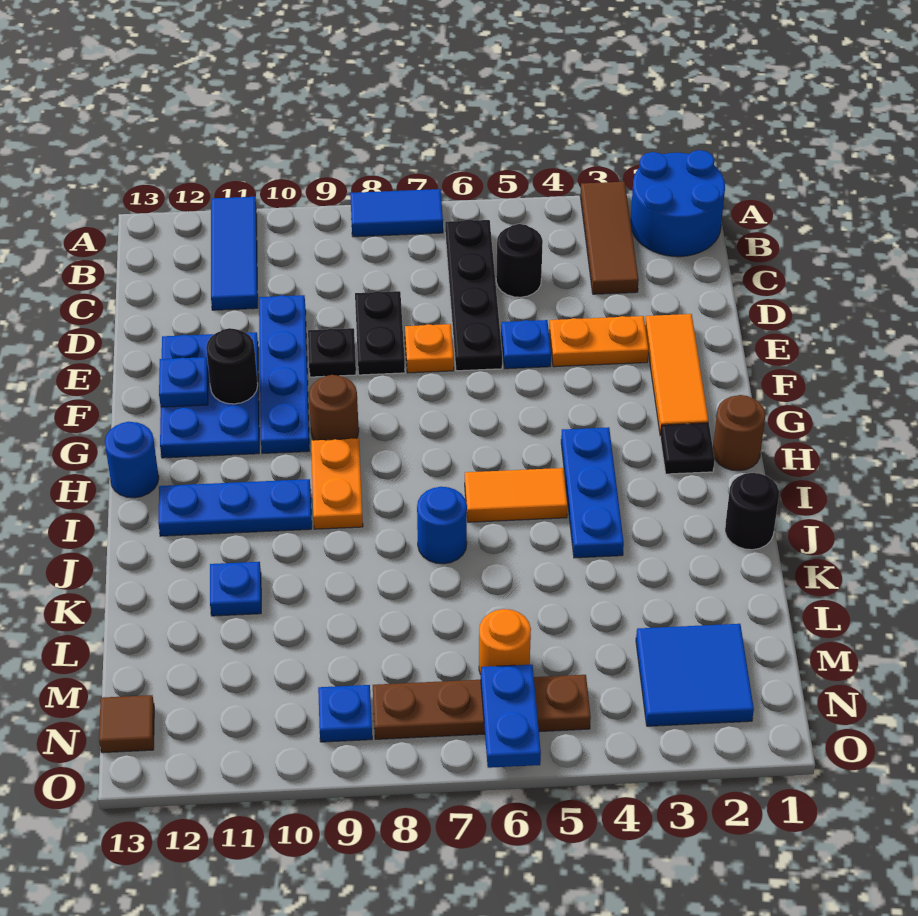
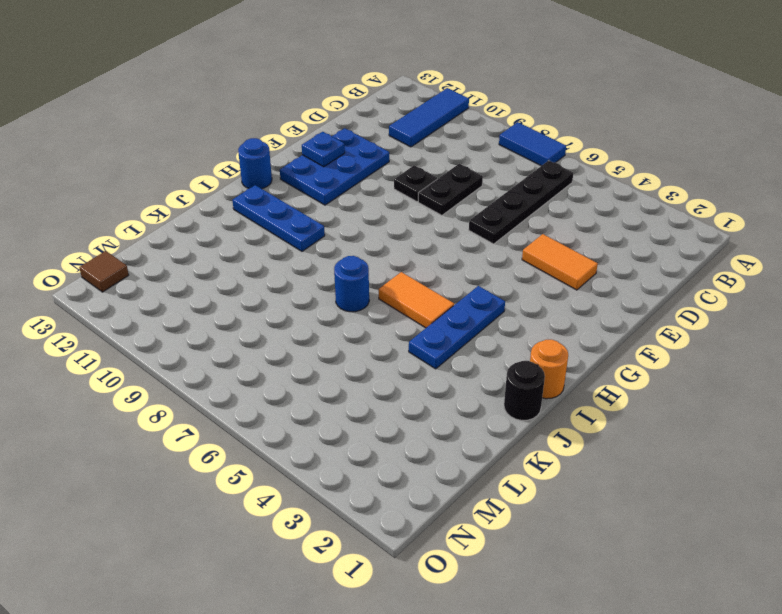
orange tile E3:E4 level 1 -> orange plate E3:E4 level 1
orange round brick I1 level 1 -> orange round brick M6 level 1
none -> blue round brick A1:B2 level 1
none -> brown tile A3:C3 level 1
none -> black round brick C5 level 1
none -> blue plate D10:G10 level 1

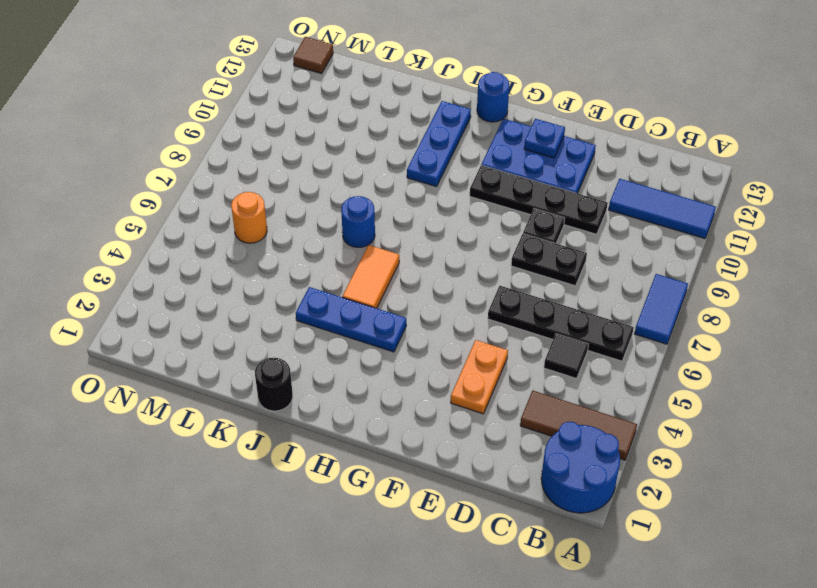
black tile C5 level 1 -> black round brick C5 level 1
black plate D10:G10 level 1 -> blue plate D10:G10 level 1
none -> orange tile E2:G2 level 1
none -> blue plate E5 level 1
none -> orange plate E7 level 1
none -> brown round brick G9 level 1

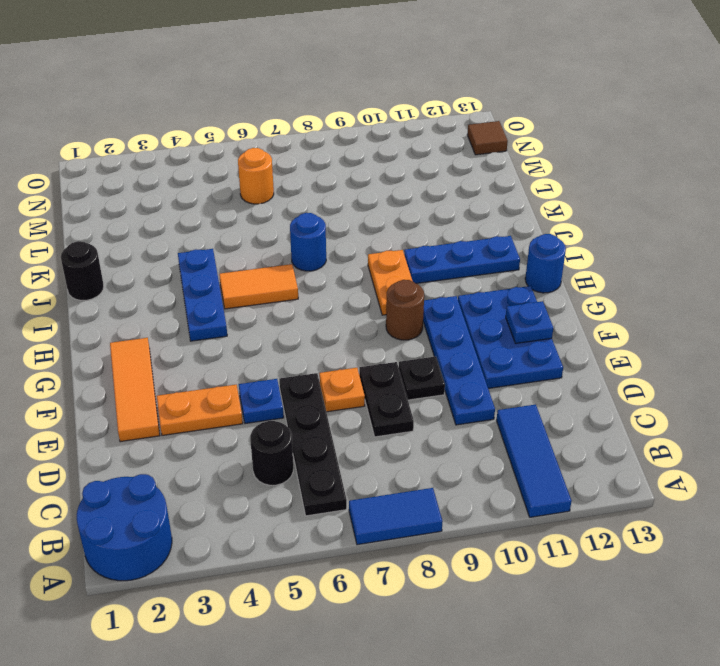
none -> brown tile A3:C3 level 1
none -> brown round brick H1 level 1
none -> black plate H2 level 1
none -> blue plate K11 level 1

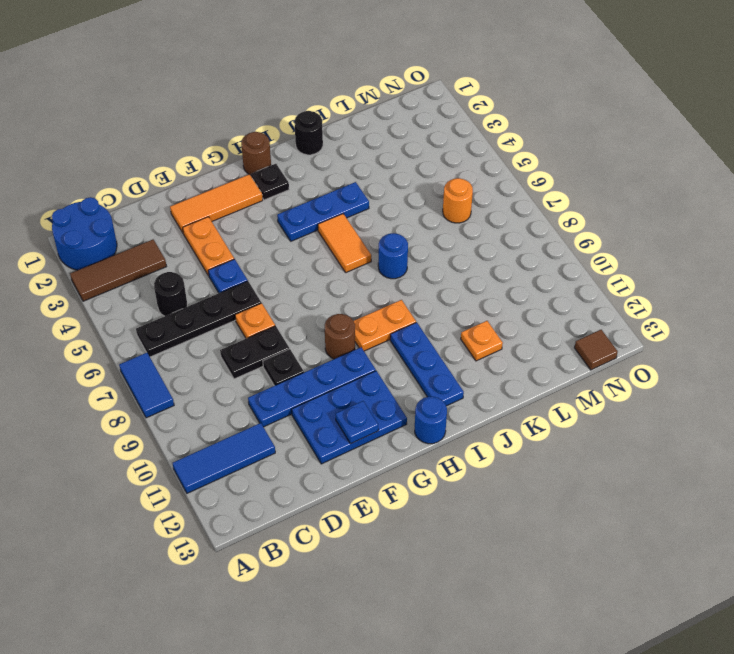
orange plate K11 level 1 -> blue plate K11 level 1
none -> blue tile M2:N3 level 1
none -> brown plate N5:N8 level 1
none -> blue plate N9 level 1
none -> black round brick F11 level 2

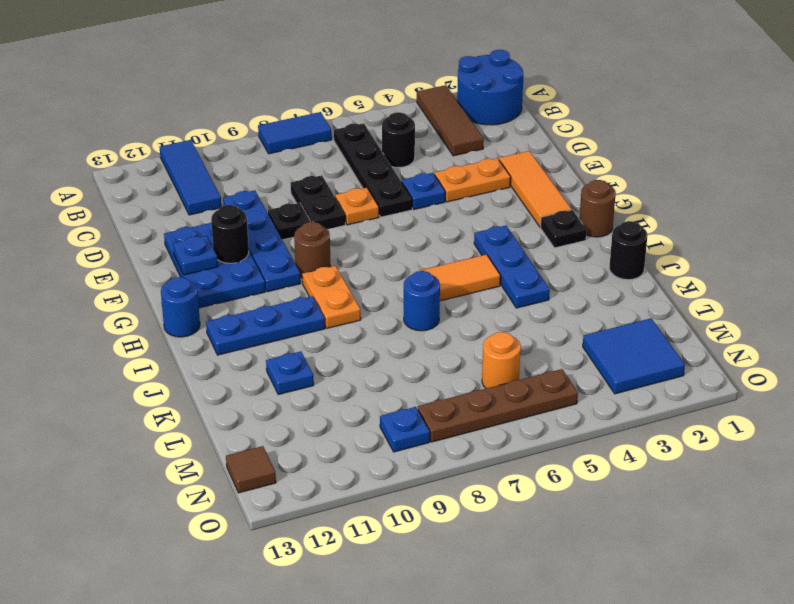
none -> blue plate N6:O6 level 2

